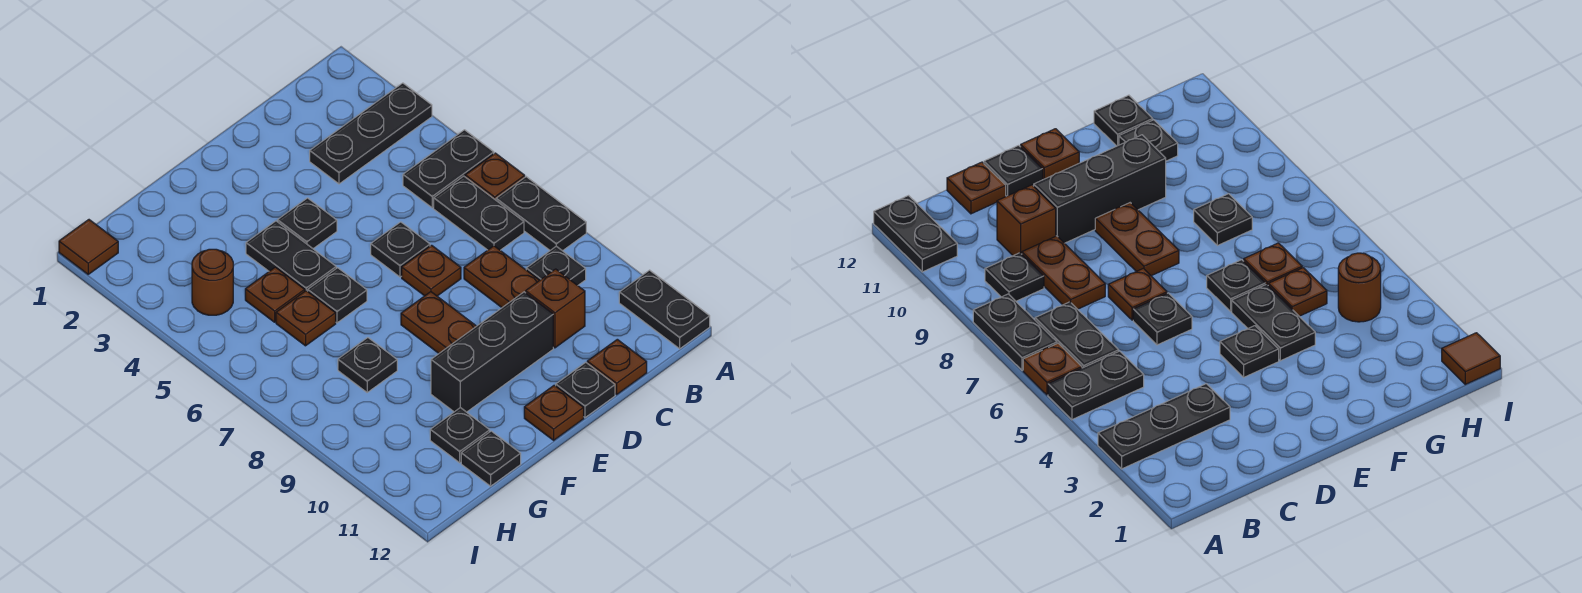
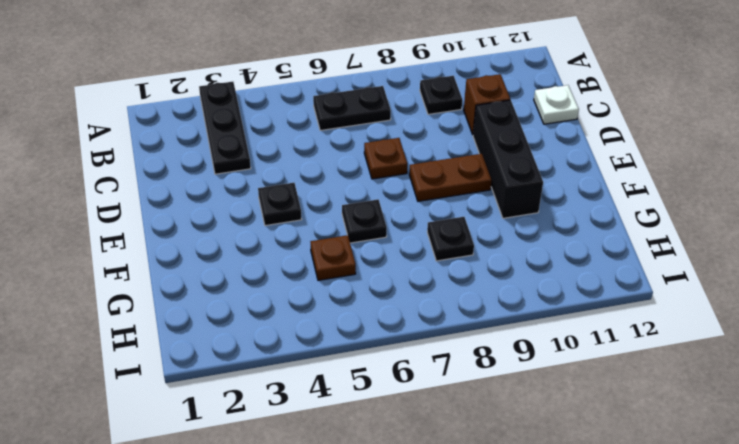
white plate C12 level 1 -> brown plate C12 level 1
none -> black plate A5:B5 level 1
none -> brown plate A6 level 1
none -> black plate A7:A8 level 1

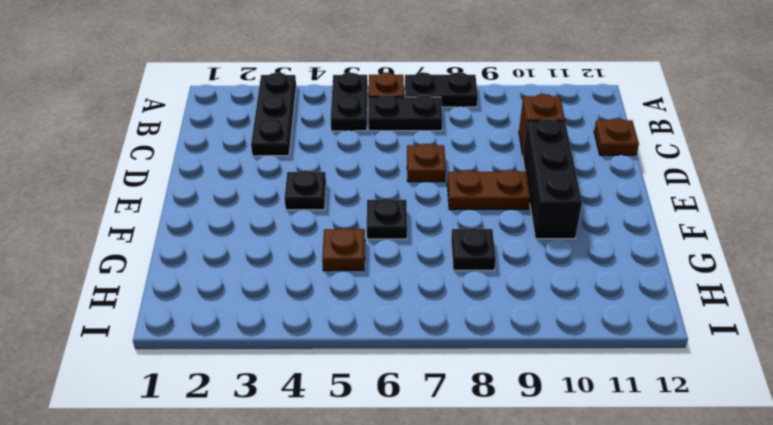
none -> black plate A11:A12 level 1
none -> black plate B9 level 1
none -> brown plate C8:C9 level 1

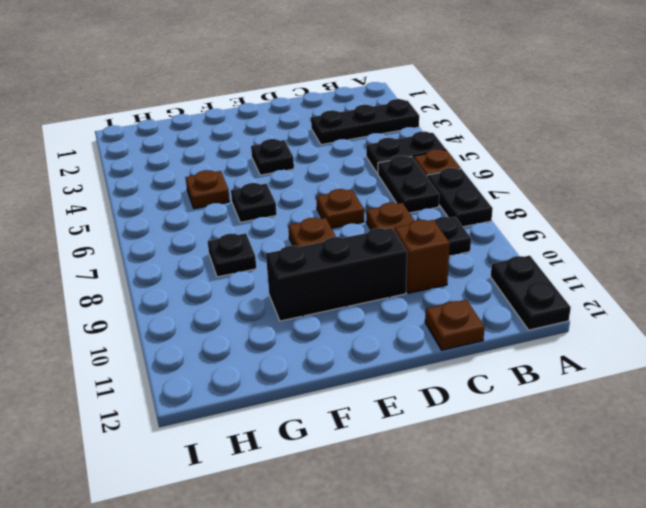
none -> black plate D6 level 1
none -> black plate D12 level 1
none -> brown plate E12 level 1

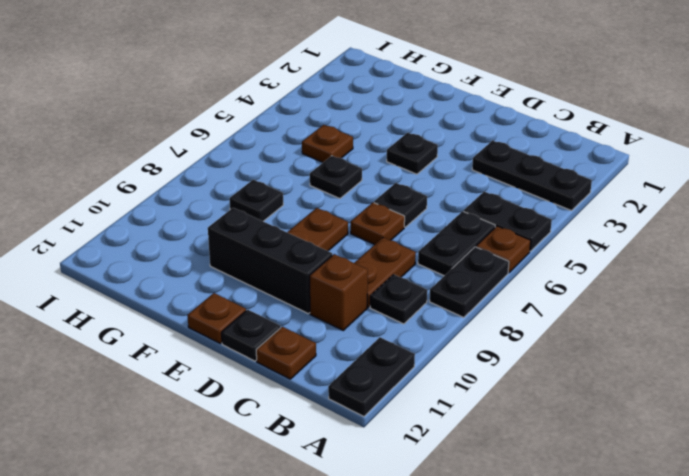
none -> black plate F4:F5 level 1
none -> brown plate G6 level 1
none -> black plate G11 level 1

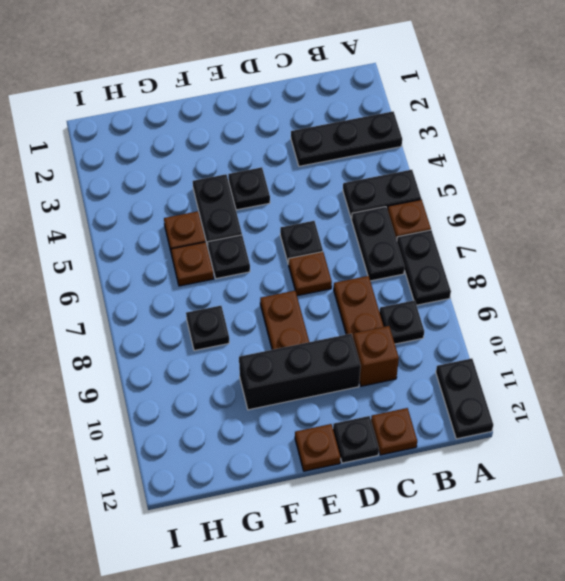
none -> black plate G11 level 1
none -> black plate G12 level 1
none -> brown round brick H4 level 1

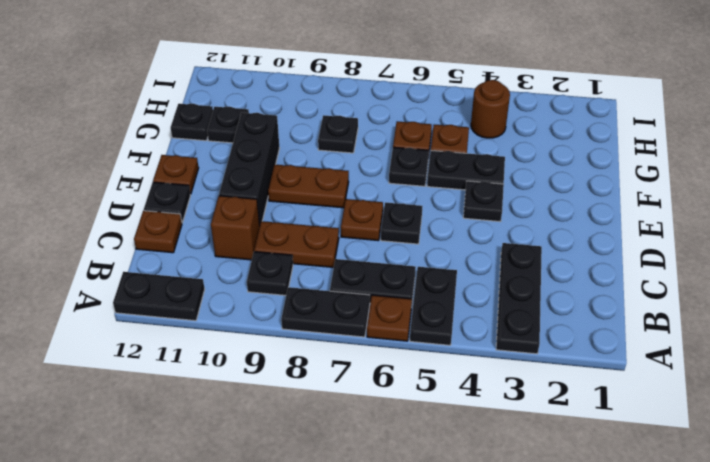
none -> brown tile I1 level 1

